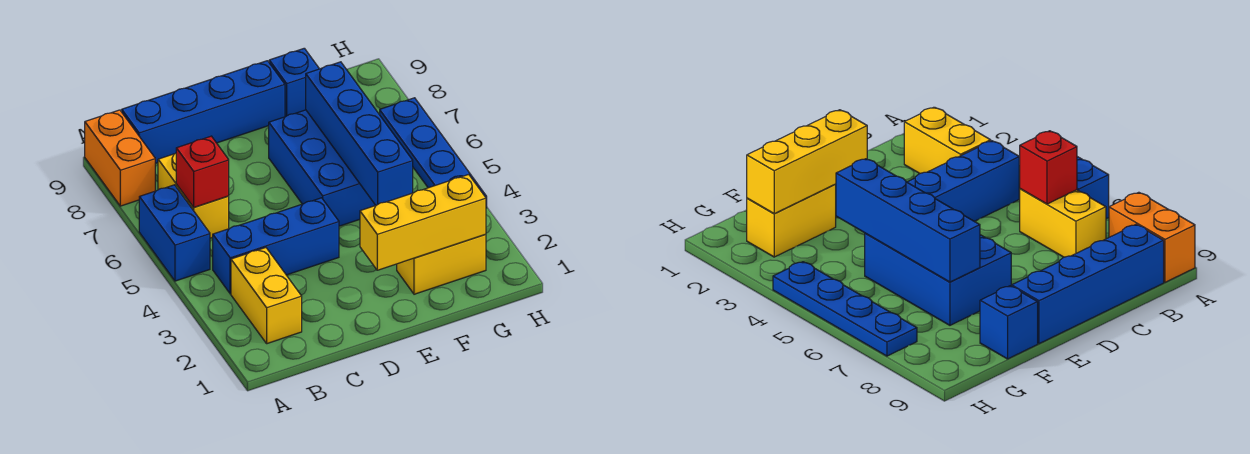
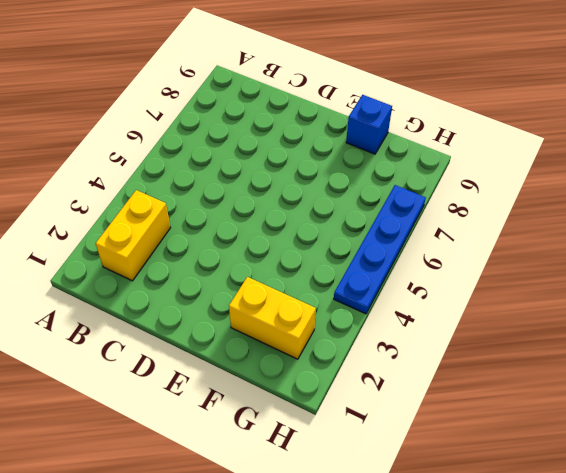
none -> blue brick A5:A6 level 1
none -> orange brick A8:A9 level 1
none -> blue brick B4:D4 level 1

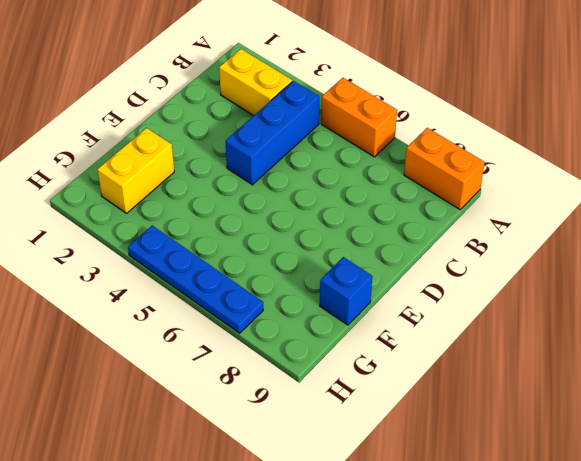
orange brick A5:A6 level 1 -> blue brick A5:A6 level 1
none -> yellow brick B6:B7 level 1
none -> blue brick B9:E9 level 1
none -> blue brick E5:F7 level 1

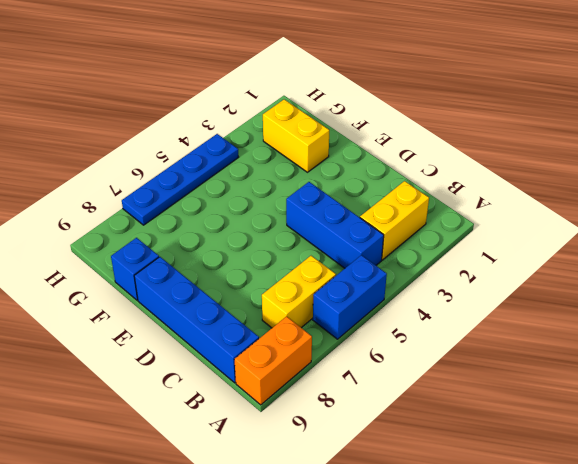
none -> blue brick E5:F7 level 1
none -> red brick B6 level 2
none -> yellow brick E2:G2 level 2

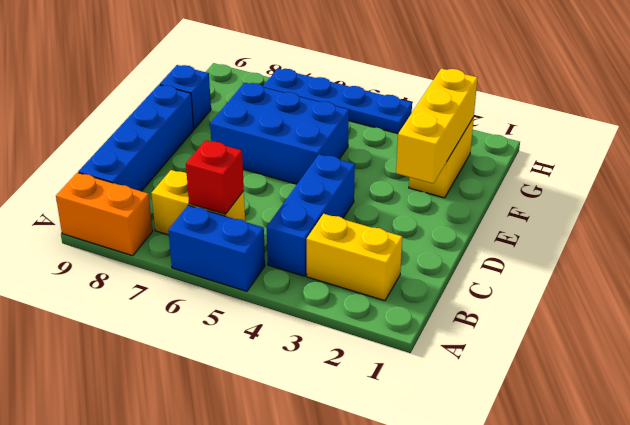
none -> blue brick F4:F7 level 2

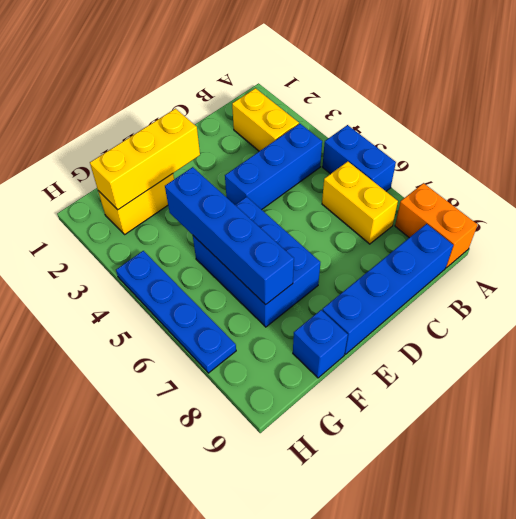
none -> red brick B6 level 2

